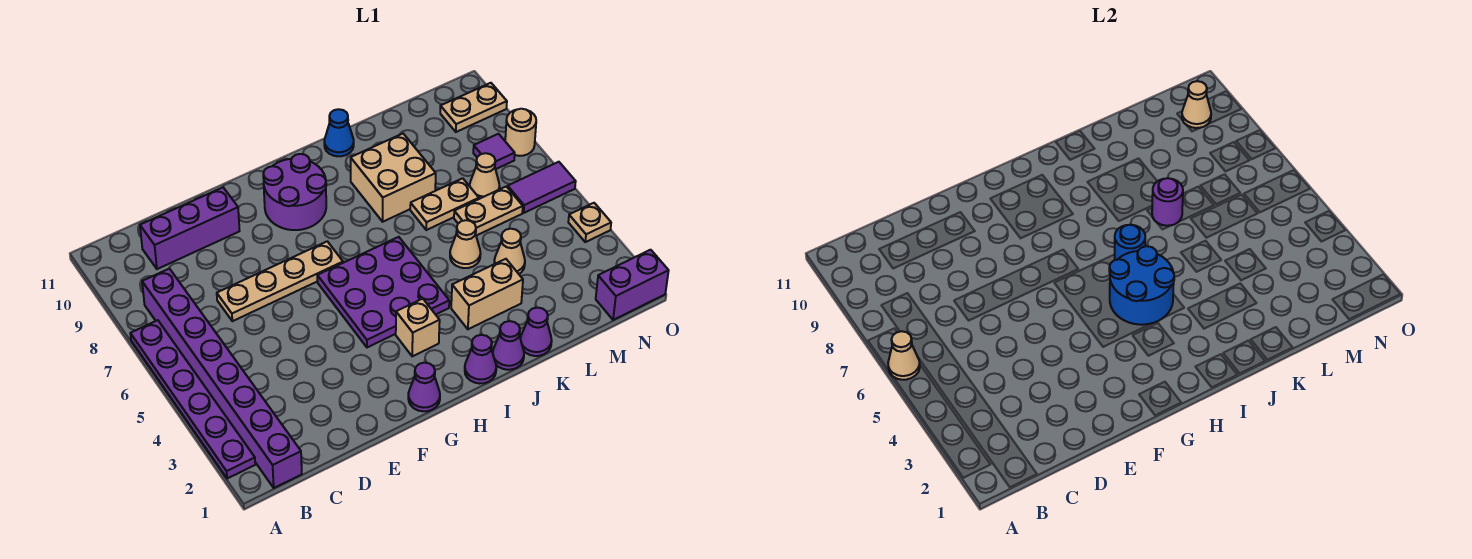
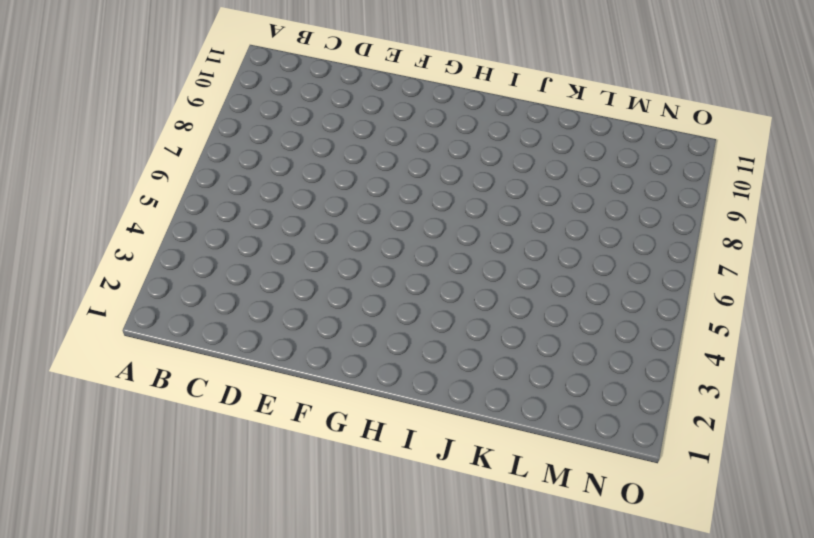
none -> purple plate A2:A7 level 1
none -> purple brick B1:B8 level 1
none -> purple brick C10:E10 level 1
none -> tan plate D7:G7 level 1

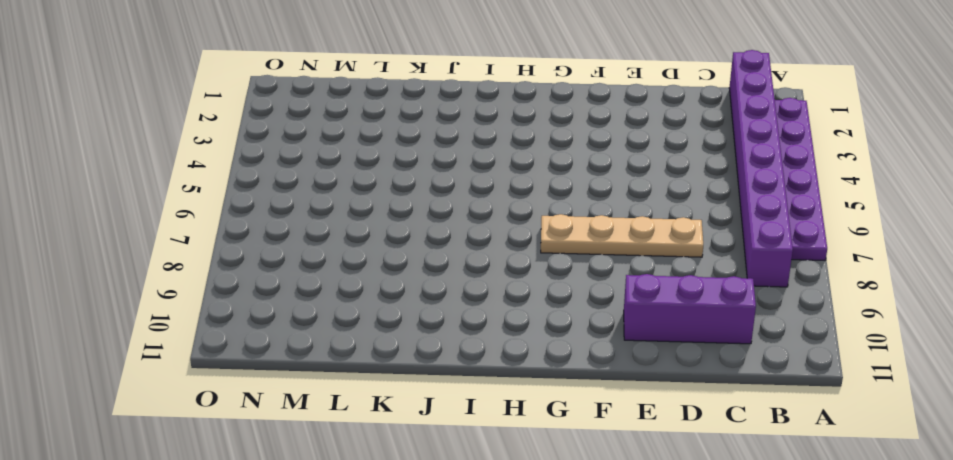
none -> purple cone G1 level 1
none -> purple plate G4:I6 level 1
none -> purple round brick G9:H10 level 1
none -> tan brick H3 level 1

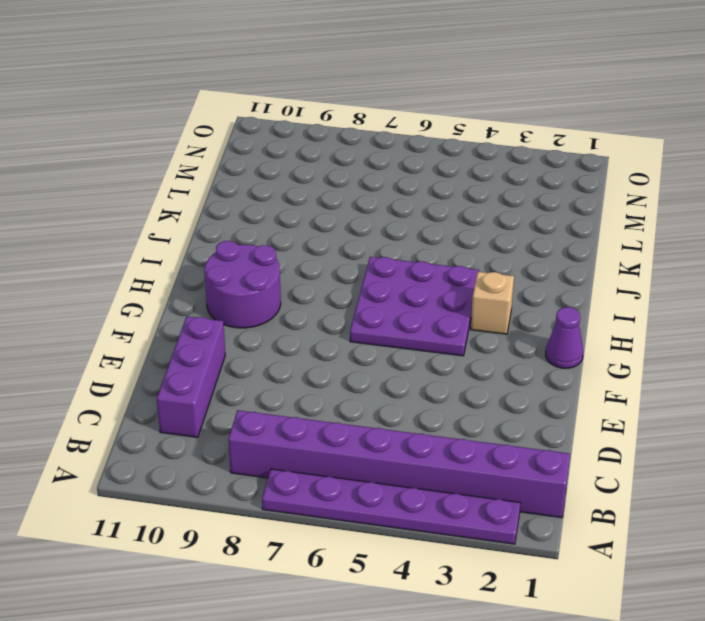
none -> tan plate D7:G7 level 1
none -> purple cone I1 level 1
none -> purple cone J1 level 1
none -> tan brick J3:K3 level 1

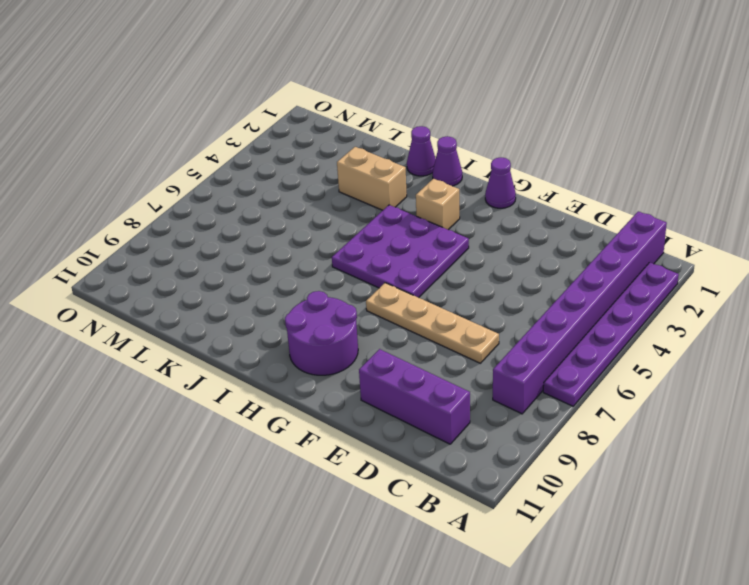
none -> tan brick J8:K9 level 1
none -> blue cone J11 level 1
none -> purple cone K1 level 1
none -> tan cone K5 level 1

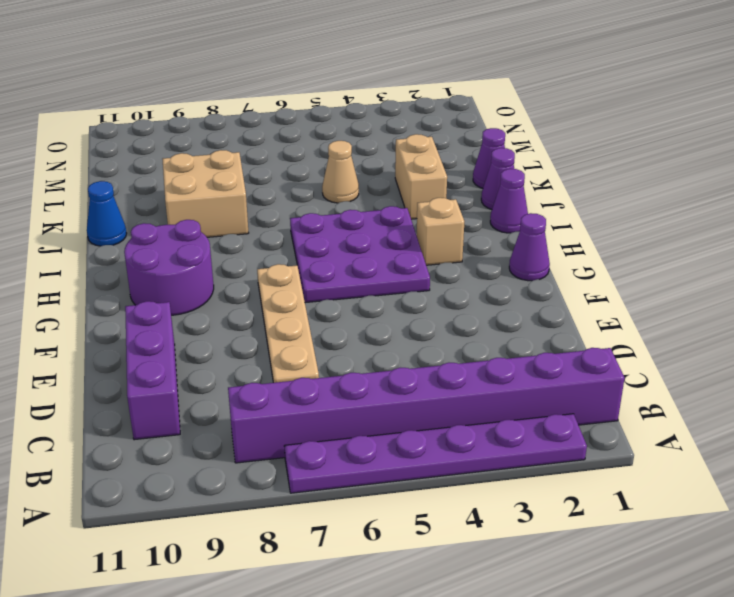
none -> tan plate K7:L7 level 1
none -> tan cone L4 level 1
none -> tan plate L6:M6 level 1
none -> tan cone M7 level 1

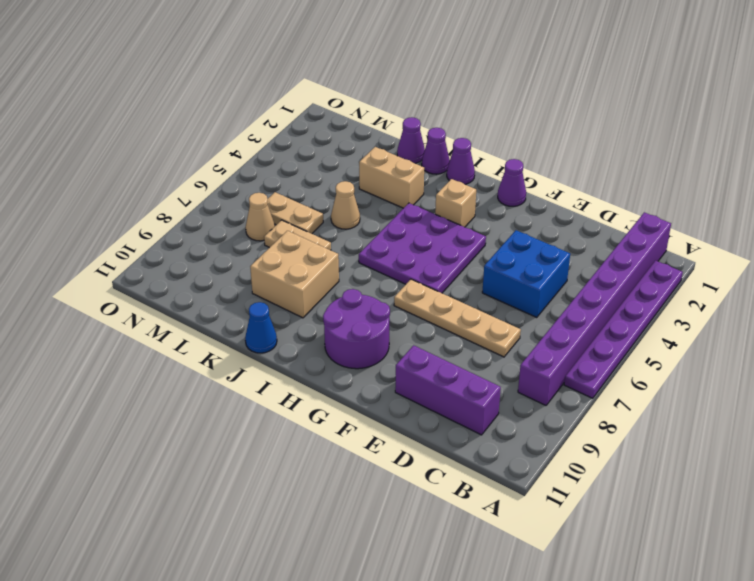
blue brick D4:E5 level 1 -> none
none -> tan cone L4 level 1
none -> purple brick N1:O1 level 1
none -> purple tile N6:O6 level 1
none -> purple tile N8 level 1

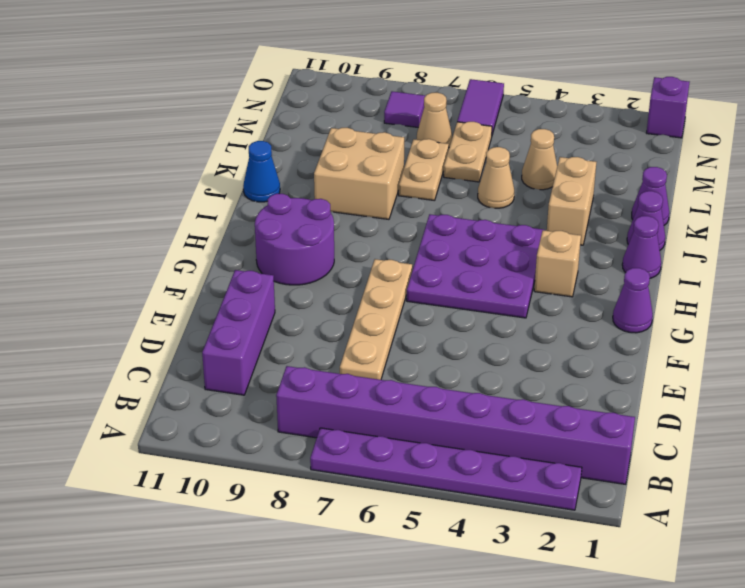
purple brick O1 level 1 -> purple brick N1:O1 level 1
none -> tan plate N10:O10 level 1
none -> tan plate O4 level 1
none -> tan round brick O8 level 1
none -> tan cone A6 level 2

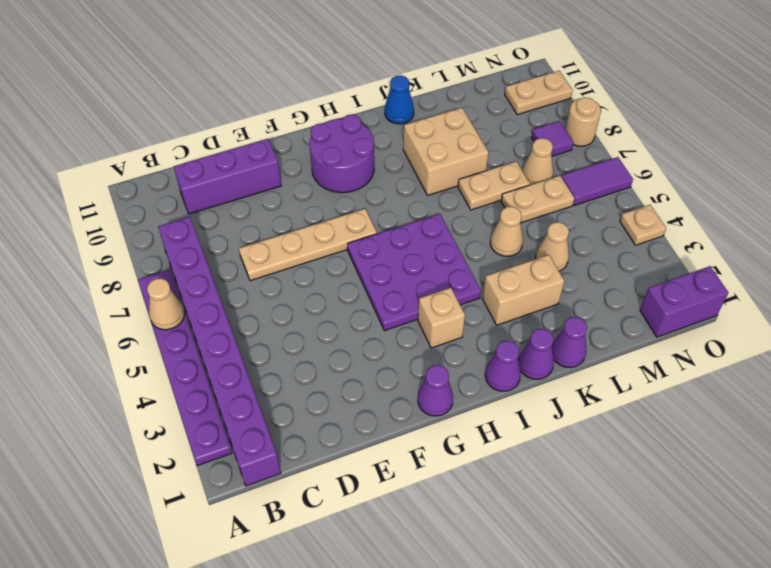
none -> blue round brick H4:I5 level 2
none -> blue round brick I6 level 2
none -> purple round brick K7 level 2
none -> tan cone N10 level 2

